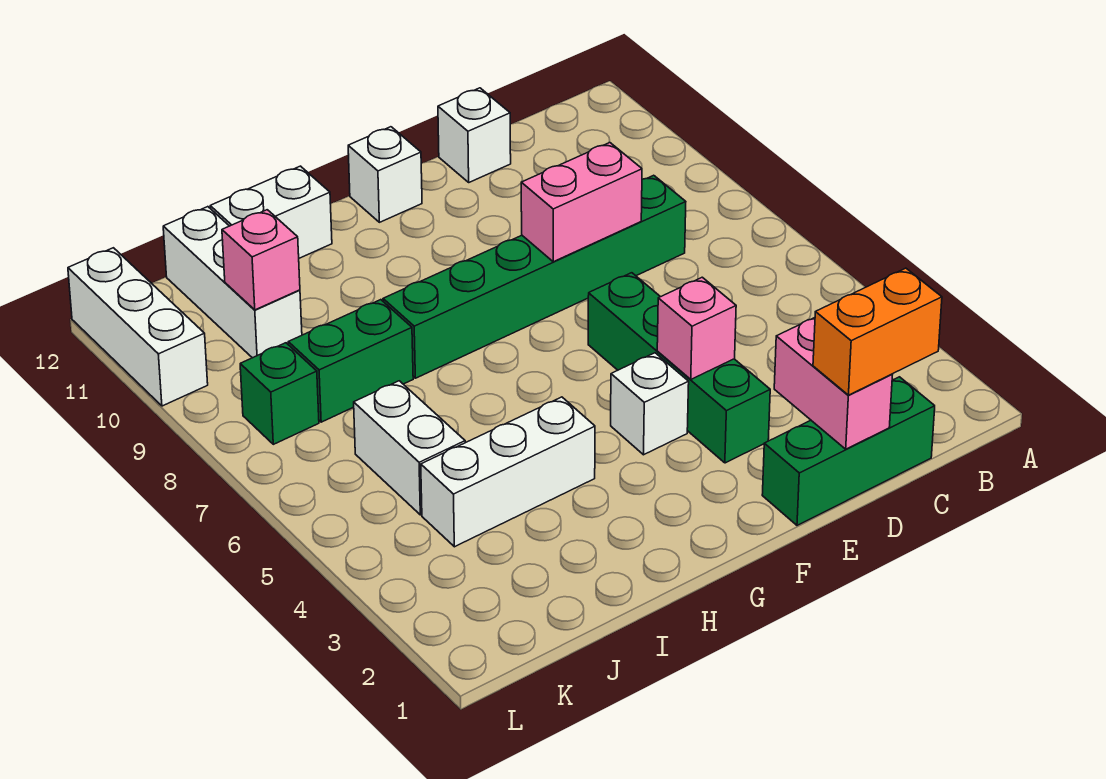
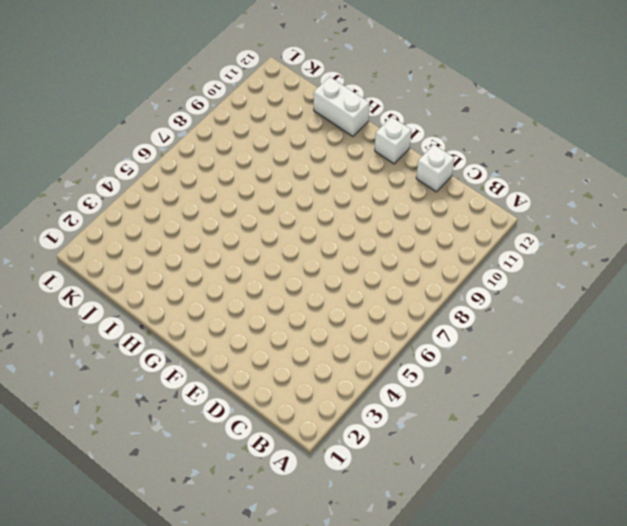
none -> green brick C1:E1 level 1
none -> green brick C8:H8 level 1
none -> green brick E3:E6 level 1

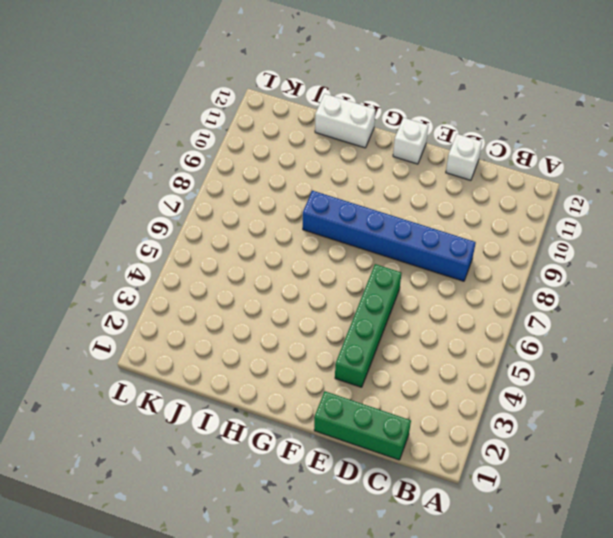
blue brick C8:H8 level 1 -> green brick C8:H8 level 1
none -> white brick F4 level 1
none -> white brick H4:J4 level 1
none -> green brick I8:J8 level 1

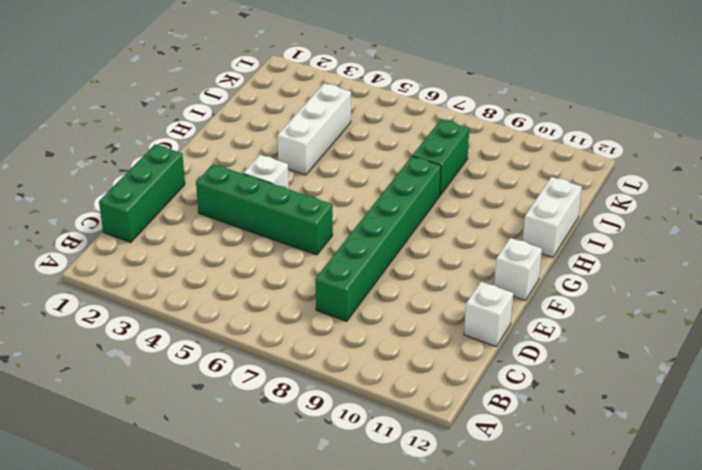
none -> white brick J5:J6 level 1
none -> white brick J10:J12 level 1
none -> green brick K8 level 1

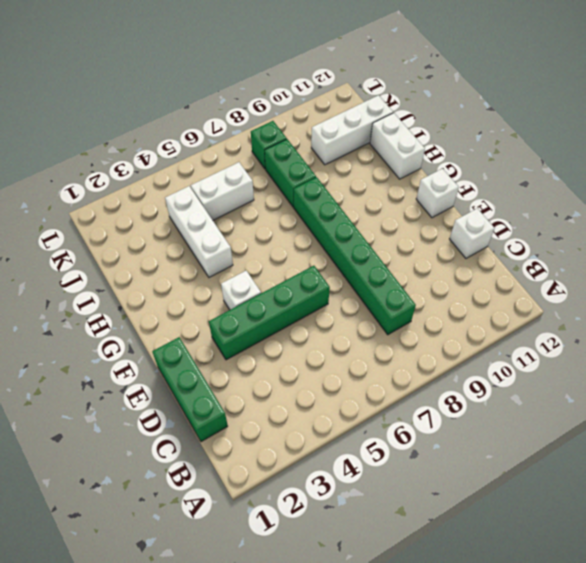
none -> white brick L10:L12 level 1
none -> pink brick D1:D2 level 2
none -> pink brick D8:E8 level 2

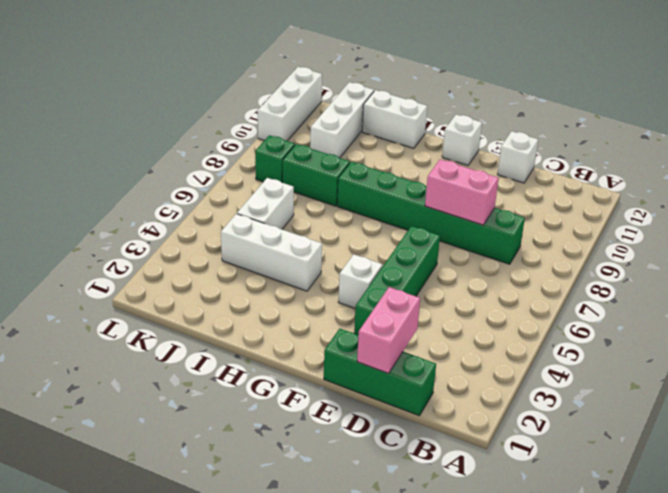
none -> pink brick E4 level 2
none -> pink brick J10 level 2
none -> orange brick C1:D1 level 3

